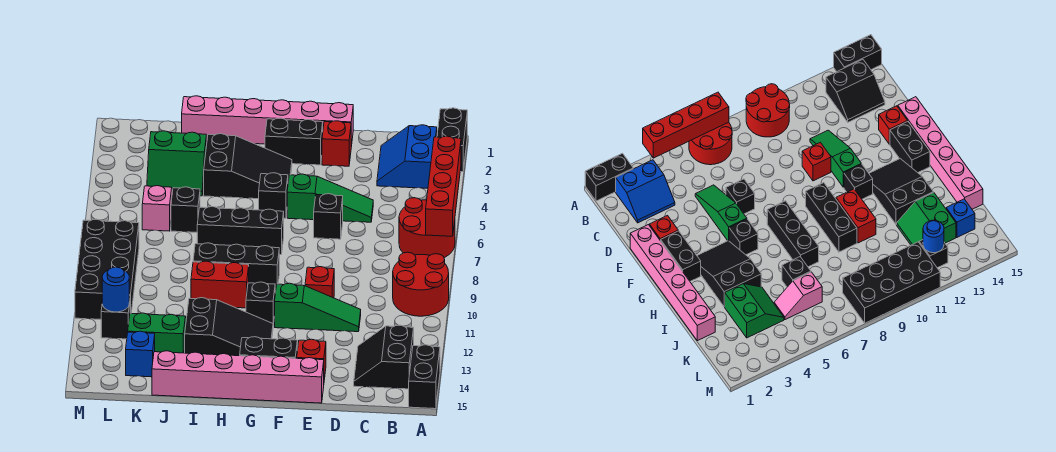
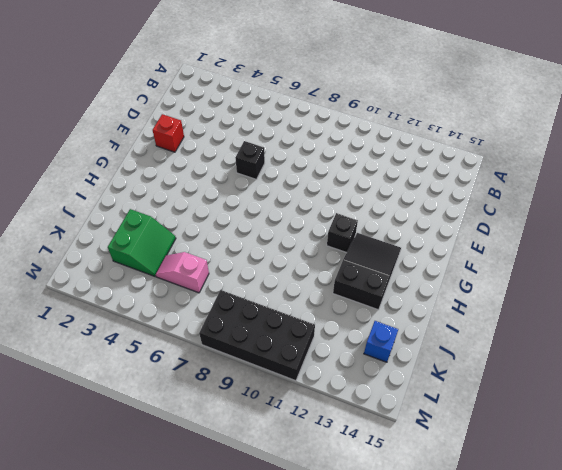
none -> black brick A1:A2 level 1
none -> red round brick A6:B7 level 1
none -> red round brick A9:B10 level 1
none -> black brick A14:A15 level 1

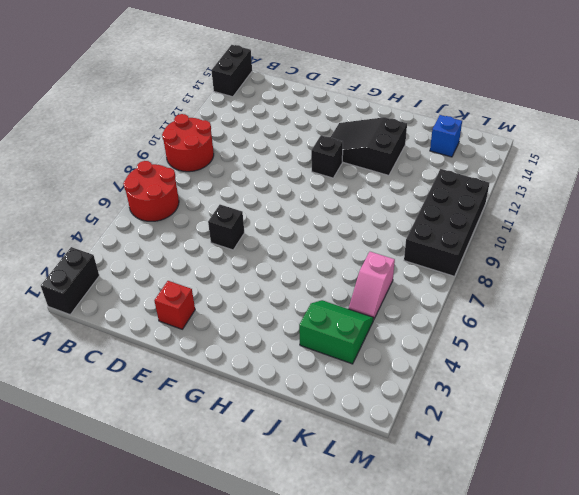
none -> blue slope B2:C3 level 1 top B
none -> black slope B13:C14 level 1 top B
none -> green slope D5:F5 level 1 top F
none -> green slope D11:F11 level 1 top F

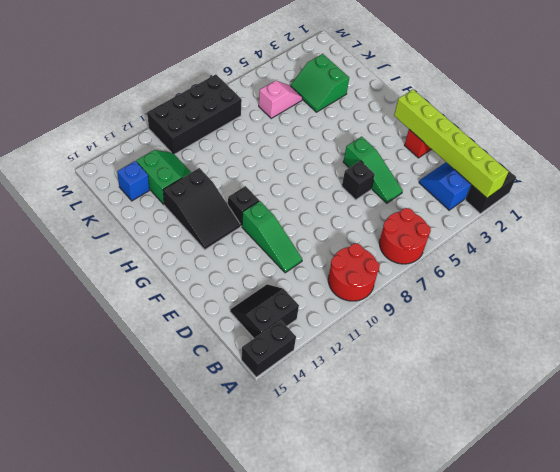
lime brick A2:F2 level 2 -> none
none -> pink brick E1:J1 level 1
none -> red brick E10 level 1
none -> red brick E14 level 1
none -> pink brick E15:J15 level 1

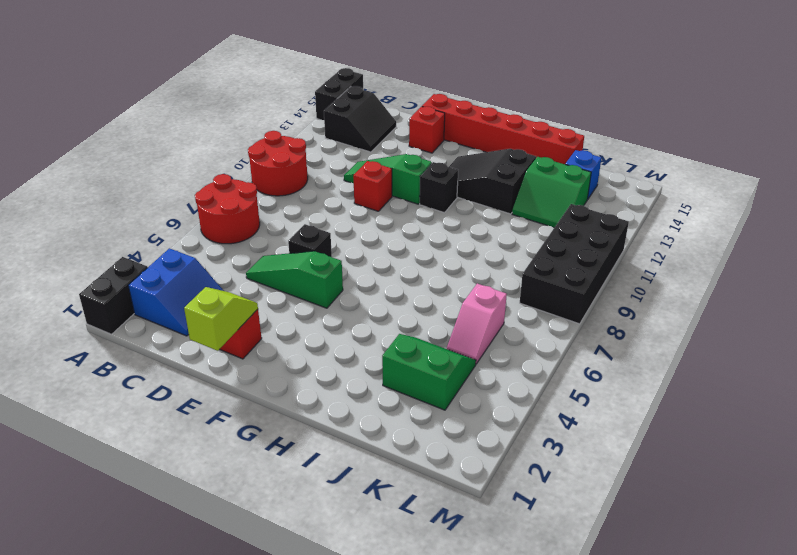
lime slope E1:E2 level 2 top 1 -> none
red brick E15:J15 level 1 -> pink brick E15:J15 level 1
none -> pink brick E1:J1 level 1
none -> black brick F2:G2 level 1
none -> black brick F14:G14 level 1
none -> black slope G3:I4 level 1 top I

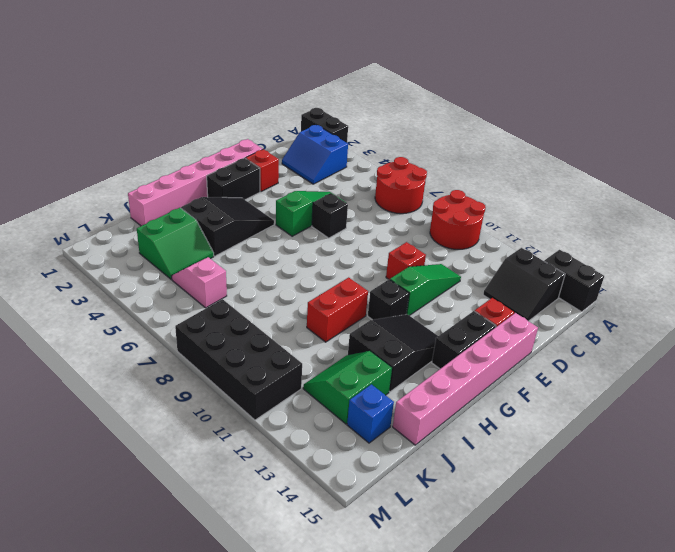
none -> black brick G5 level 1
none -> black brick G7:I7 level 1
none -> black brick G9:I9 level 1
none -> black brick J6 level 1

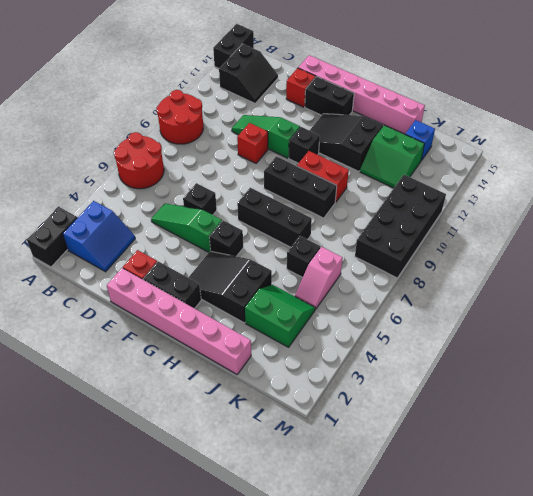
none -> black brick L12 level 1
none -> red brick A4:A7 level 2
none -> blue round brick L12 level 2

